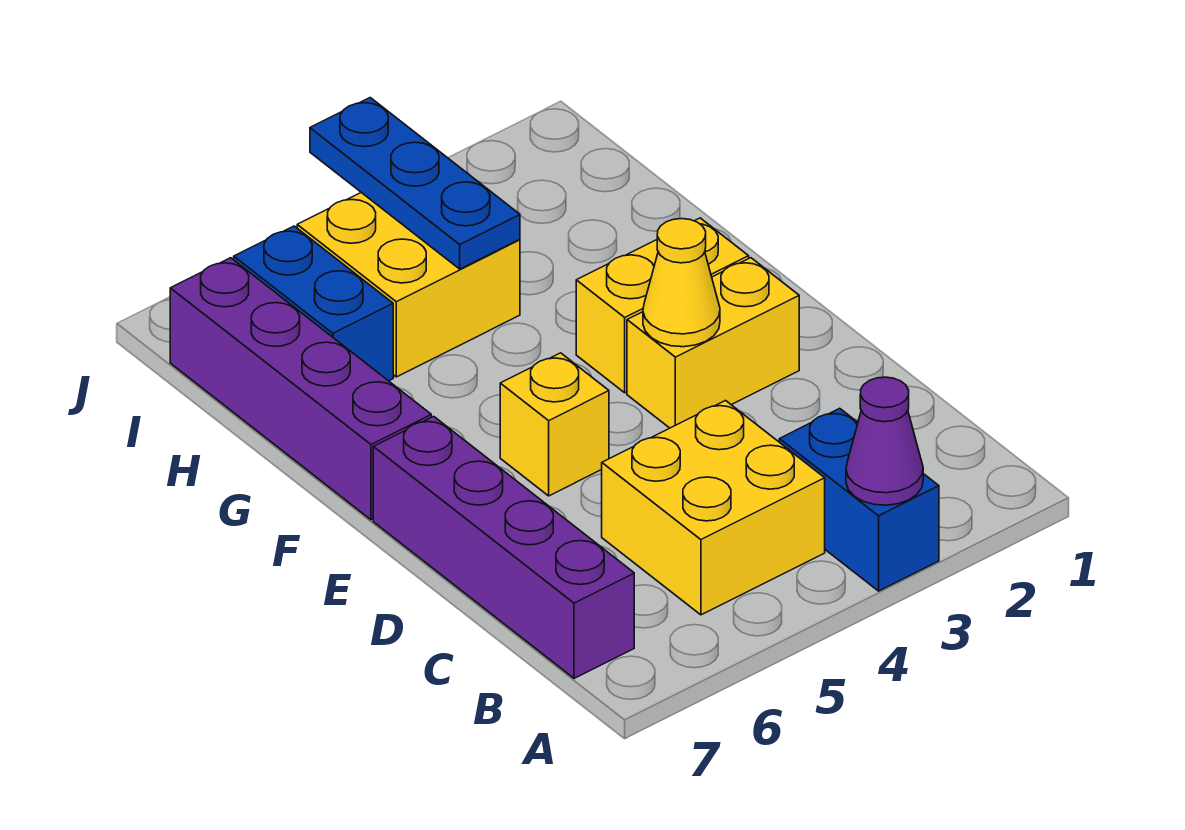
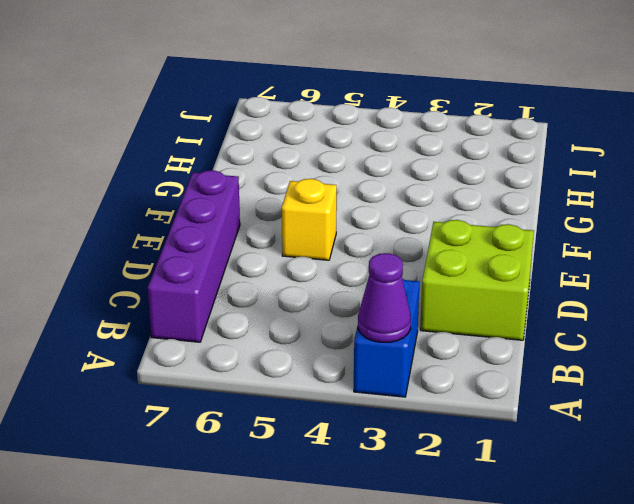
lime brick C1:D2 level 1 -> none
none -> yellow brick B4:C5 level 1
none -> yellow brick E2:E3 level 1
none -> yellow brick F2:F3 level 1

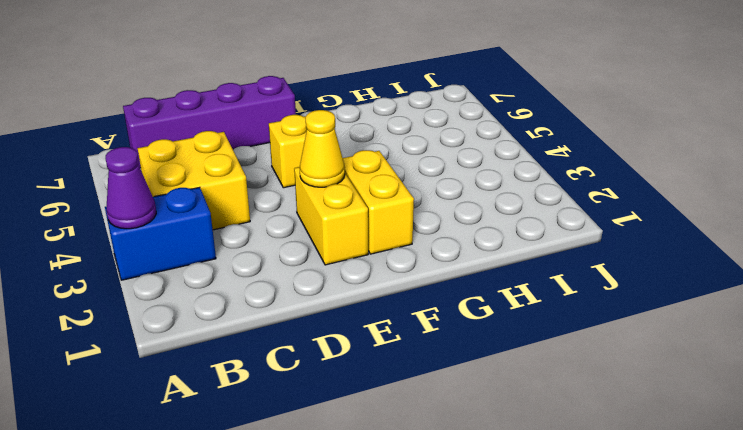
none -> purple brick F7:I7 level 1
none -> yellow brick H4:I5 level 1
none -> blue brick H6:I6 level 1

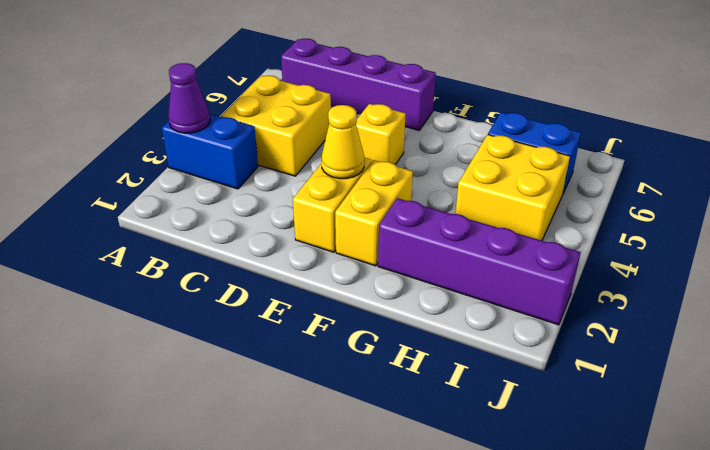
purple brick G2:J2 level 1 -> purple brick F7:I7 level 1
none -> blue plate H4:J4 level 2

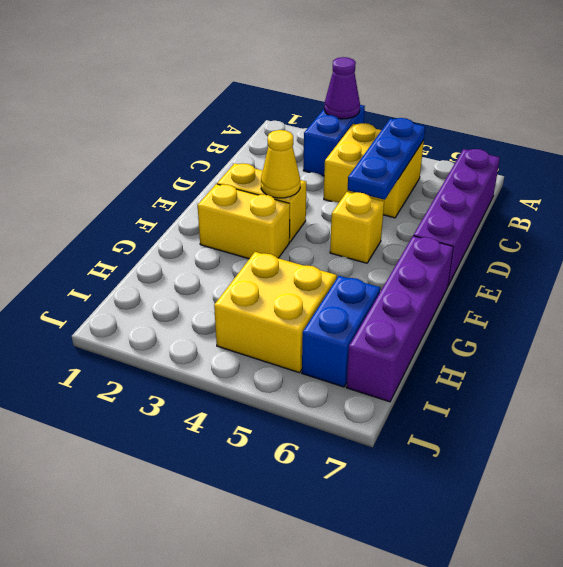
blue plate B5:D5 level 2 -> blue plate H4:J4 level 2

